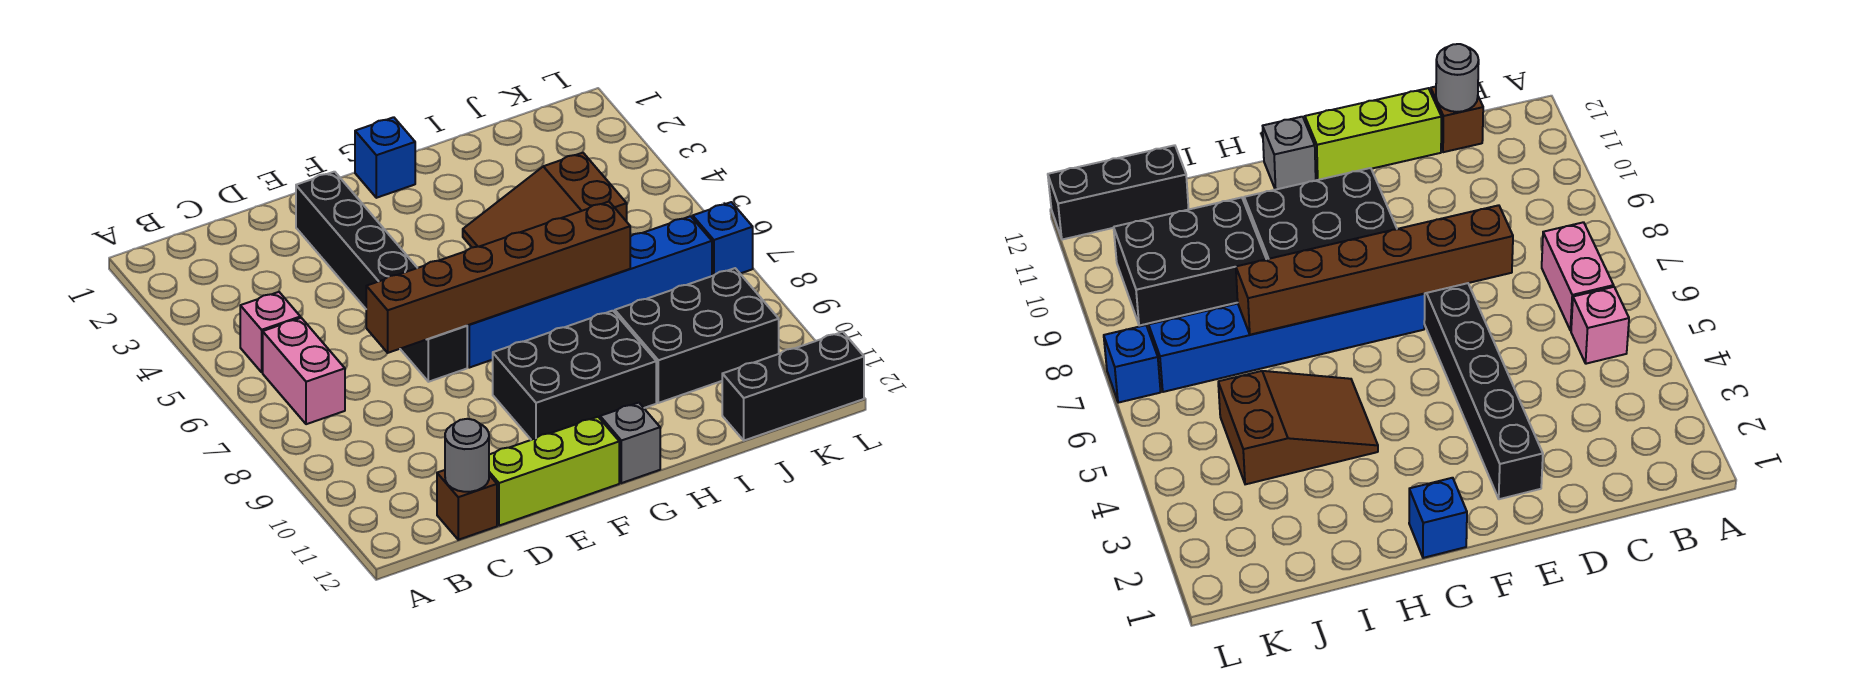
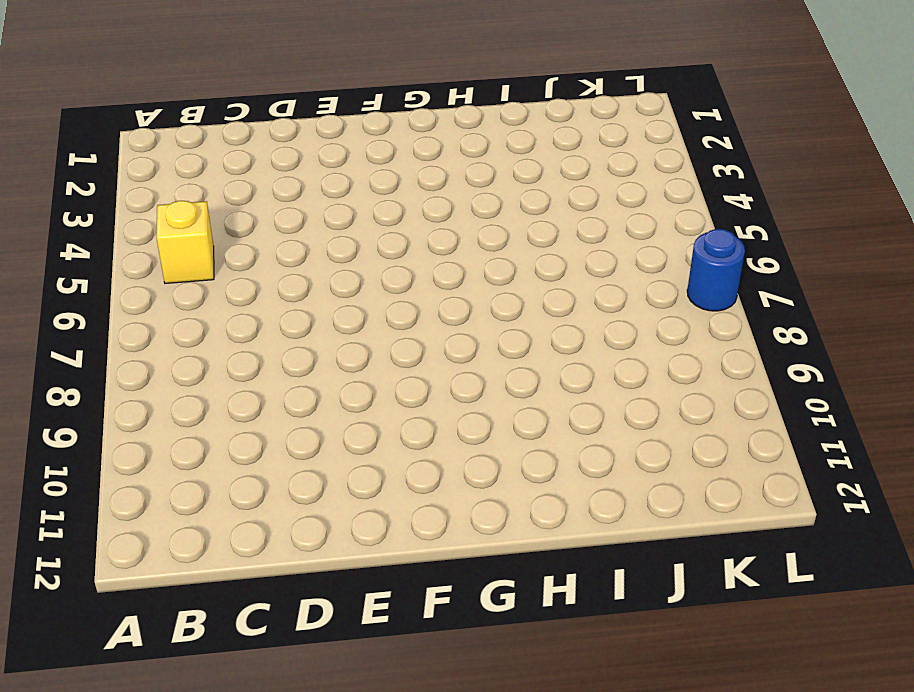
yellow brick B5 level 1 -> pink brick B5 level 1
blue round brick L7 level 1 -> blue brick L7 level 1
none -> pink brick B6:B7 level 1
none -> brown brick C12 level 1
none -> lime brick D12:F12 level 1

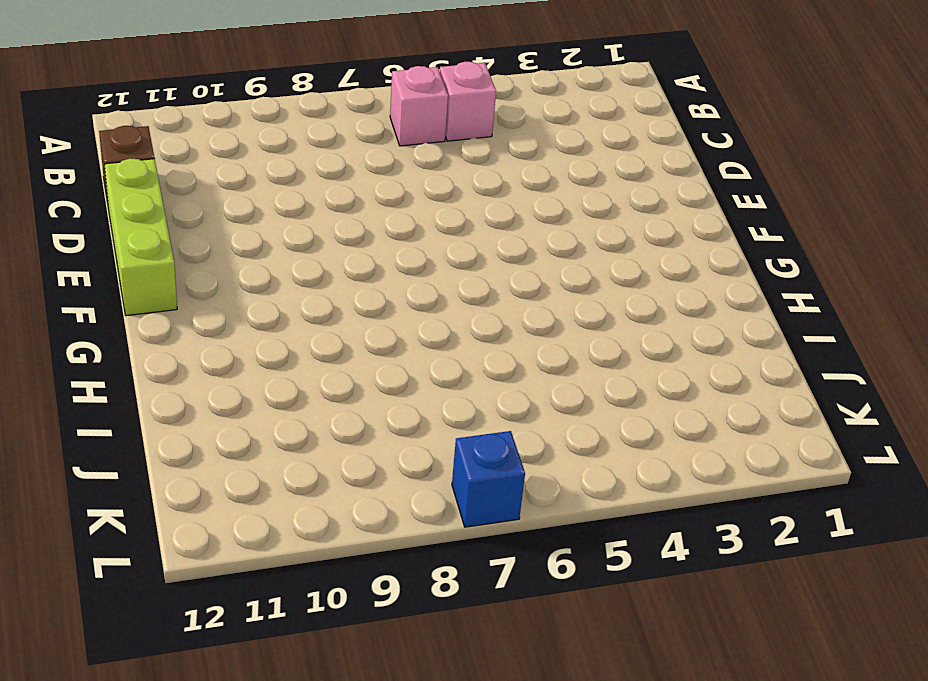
pink brick B6 level 1 -> pink brick B6:B7 level 1
none -> black brick E2:E7 level 1
none -> blue brick F7:K7 level 1
none -> black brick F9:H10 level 1

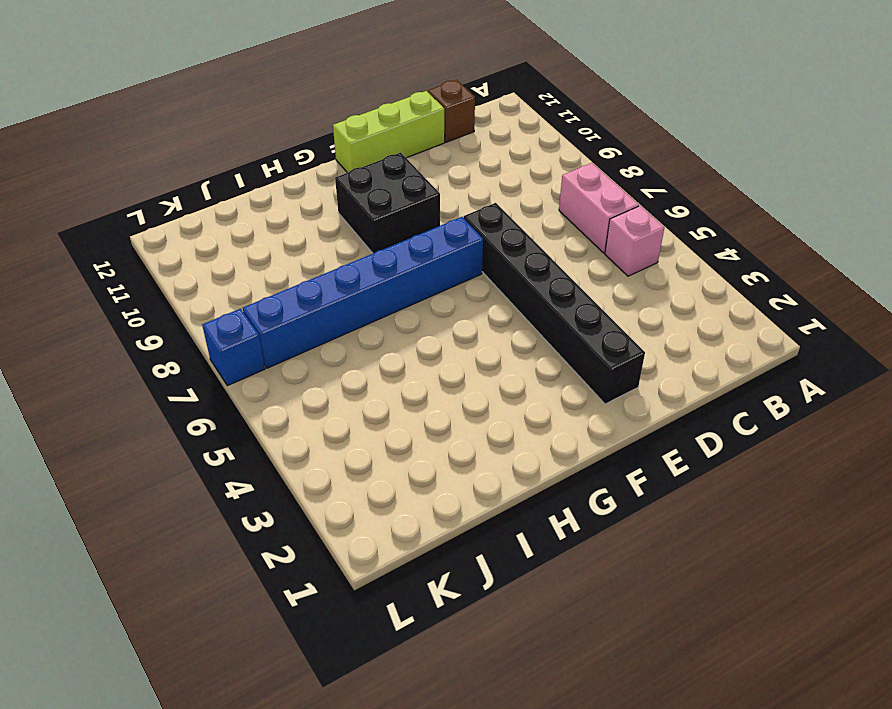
black brick F9:G10 level 1 -> black brick F9:H10 level 1
none -> blue brick G1 level 1
none -> grey brick G12 level 1
none -> brown slope H4:J5 level 1 top J

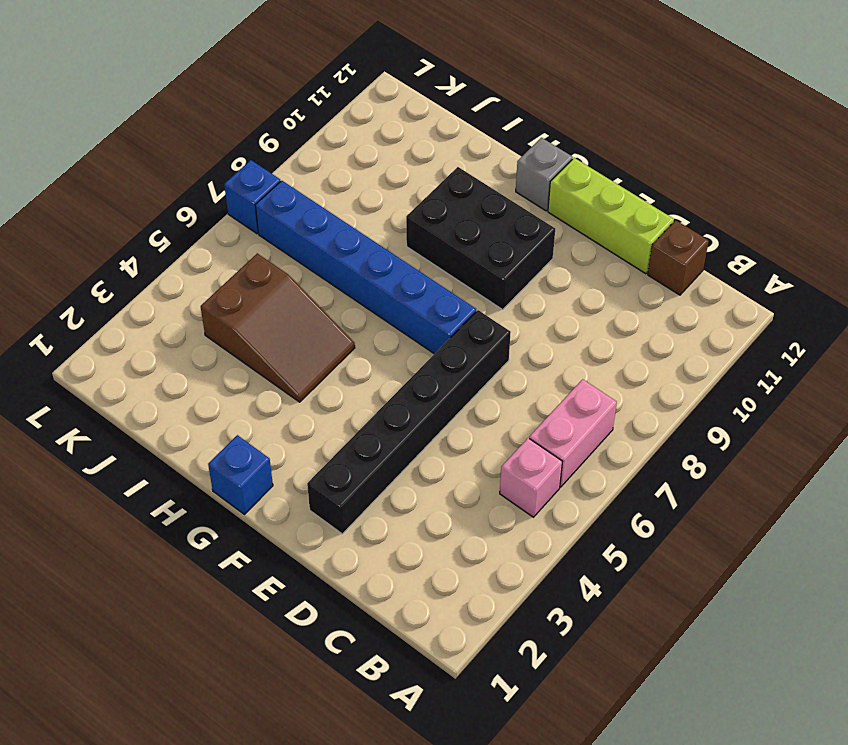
none -> black brick I9:K10 level 1
none -> black brick J12:L12 level 1
none -> grey round brick C12 level 2

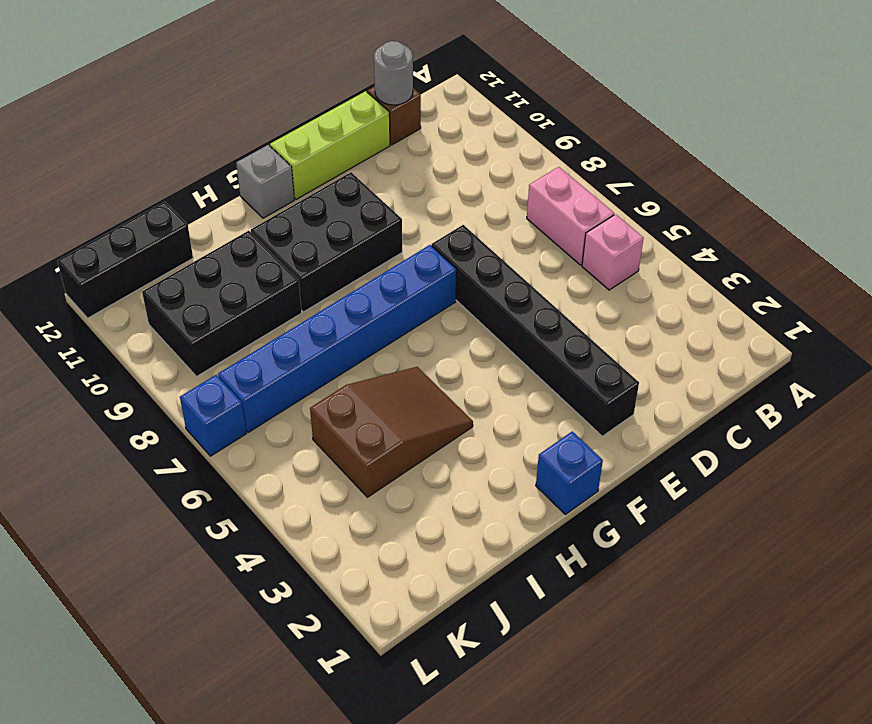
none -> brown brick D7:I7 level 2

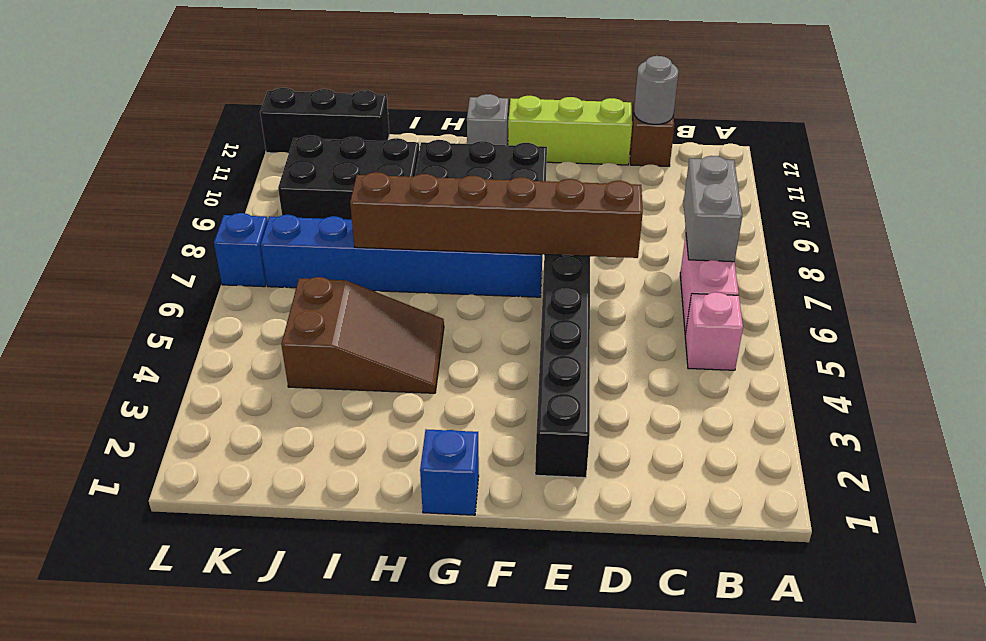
grey brick B7:B8 level 2 -> none

